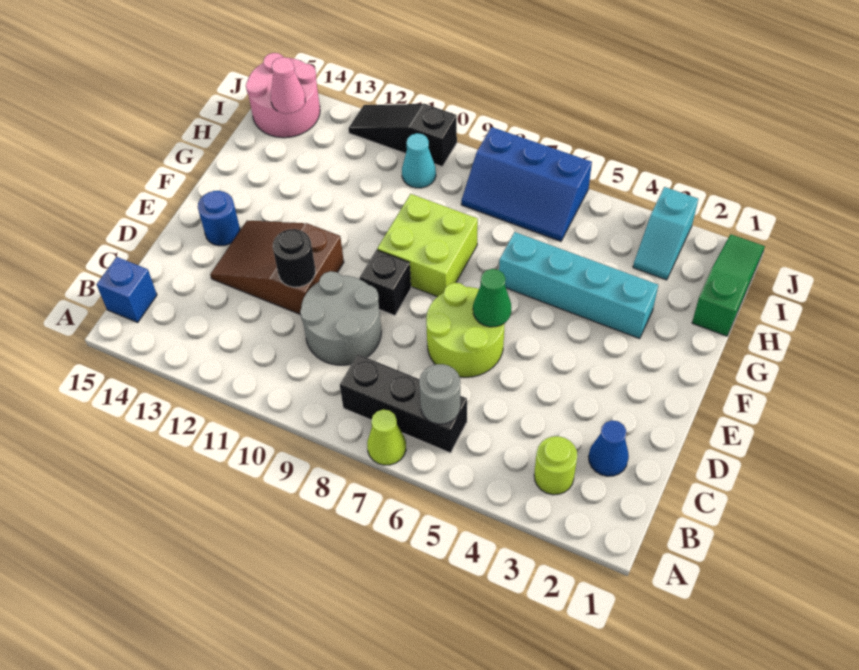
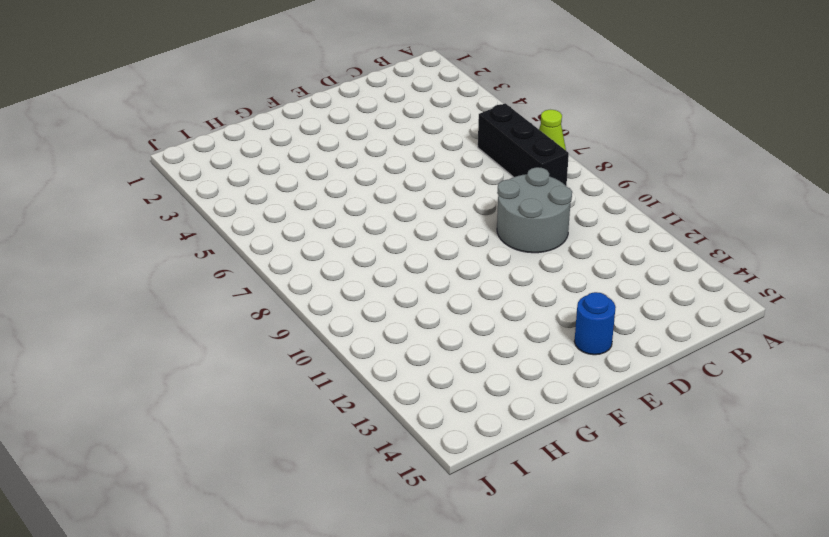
none -> lime round brick B3 level 1
none -> blue brick B15 level 1
none -> blue cone C2 level 1

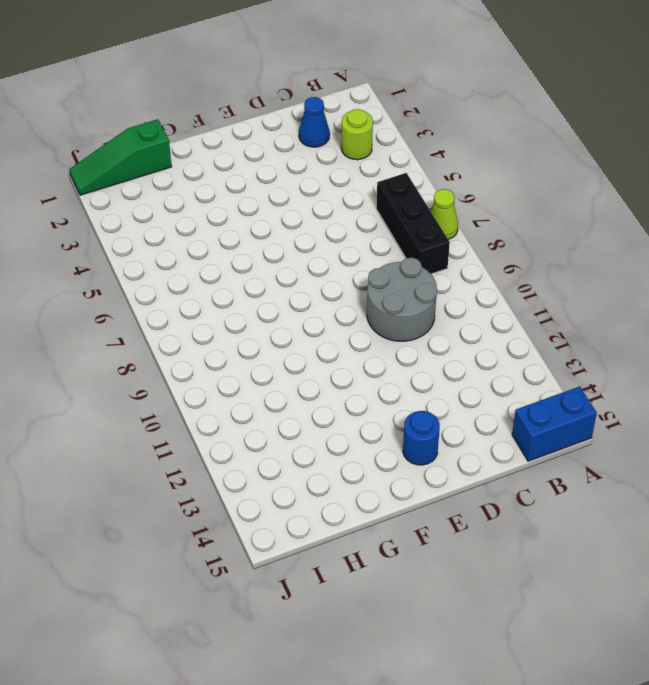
blue brick A15:B15 level 1 -> blue brick B15 level 1
none -> lime round brick D6:E7 level 1
none -> brown slope D11:E13 level 1 top 11
none -> black brick E9 level 1

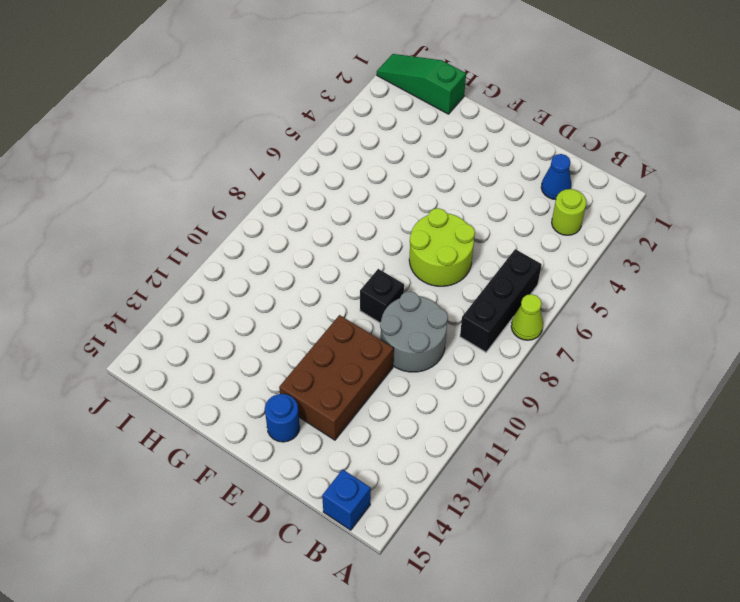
brown brick D11:E13 level 1 -> brown slope D11:E13 level 1 top 11
none -> lime brick F8:G9 level 1
none -> cyan brick G3:G6 level 1
none -> cyan slope I3:J3 level 1 top J

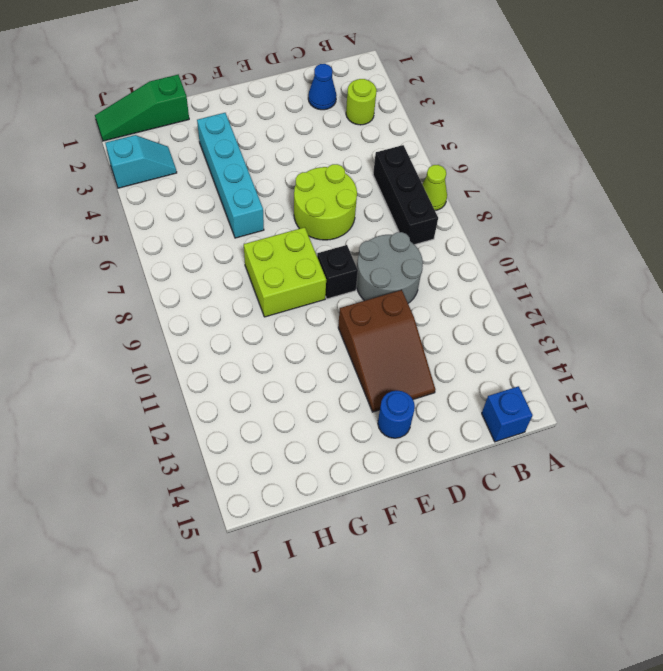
none -> blue slope I6:J8 level 1 top J
none -> cyan cone I10 level 1
none -> pink round brick I14:J15 level 1

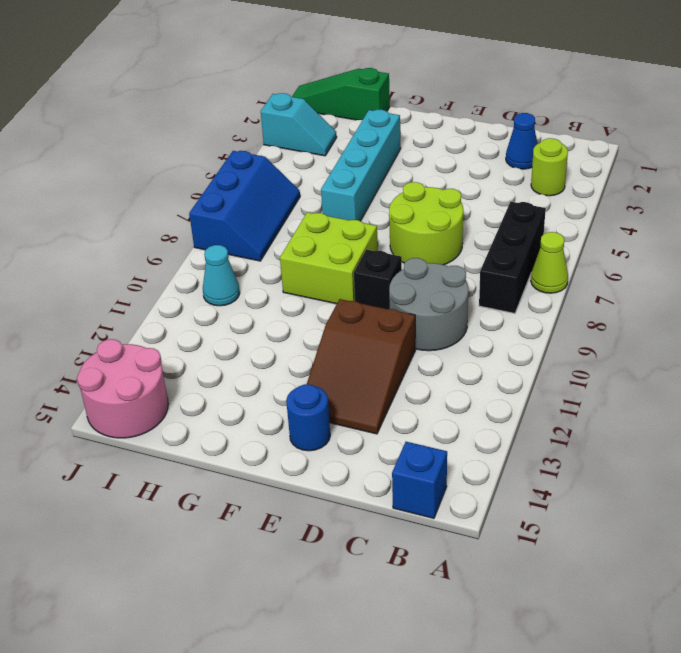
none -> black slope J10:J12 level 1 top 10
none -> grey round brick B6 level 2
none -> black round brick D11 level 2

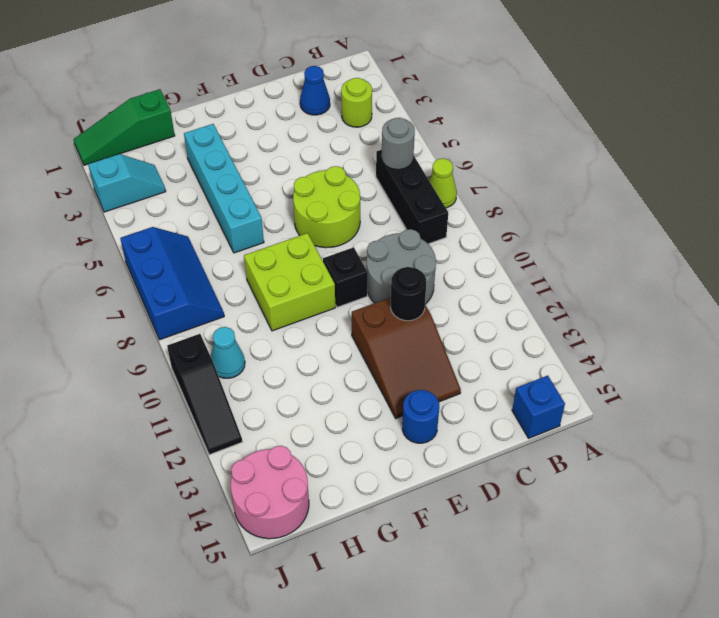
none -> green cone E6 level 2
none -> pink cone I14 level 2

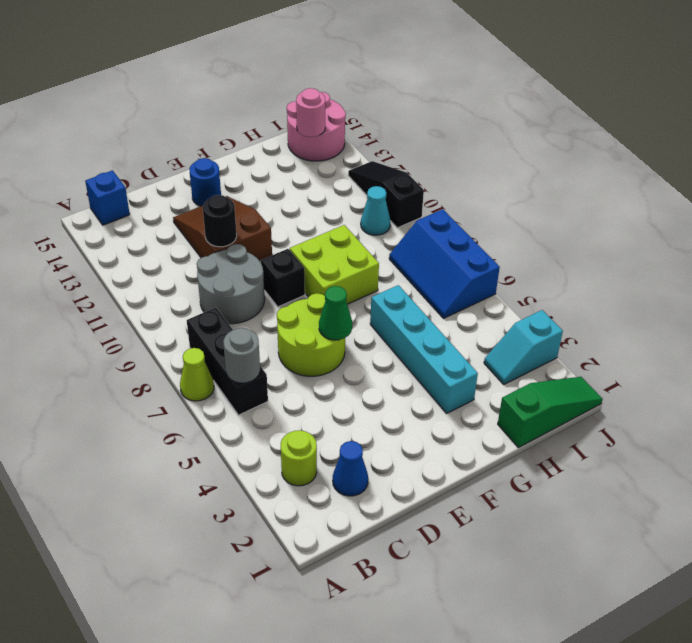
pink round brick I14 level 2 -> pink cone I14 level 2

